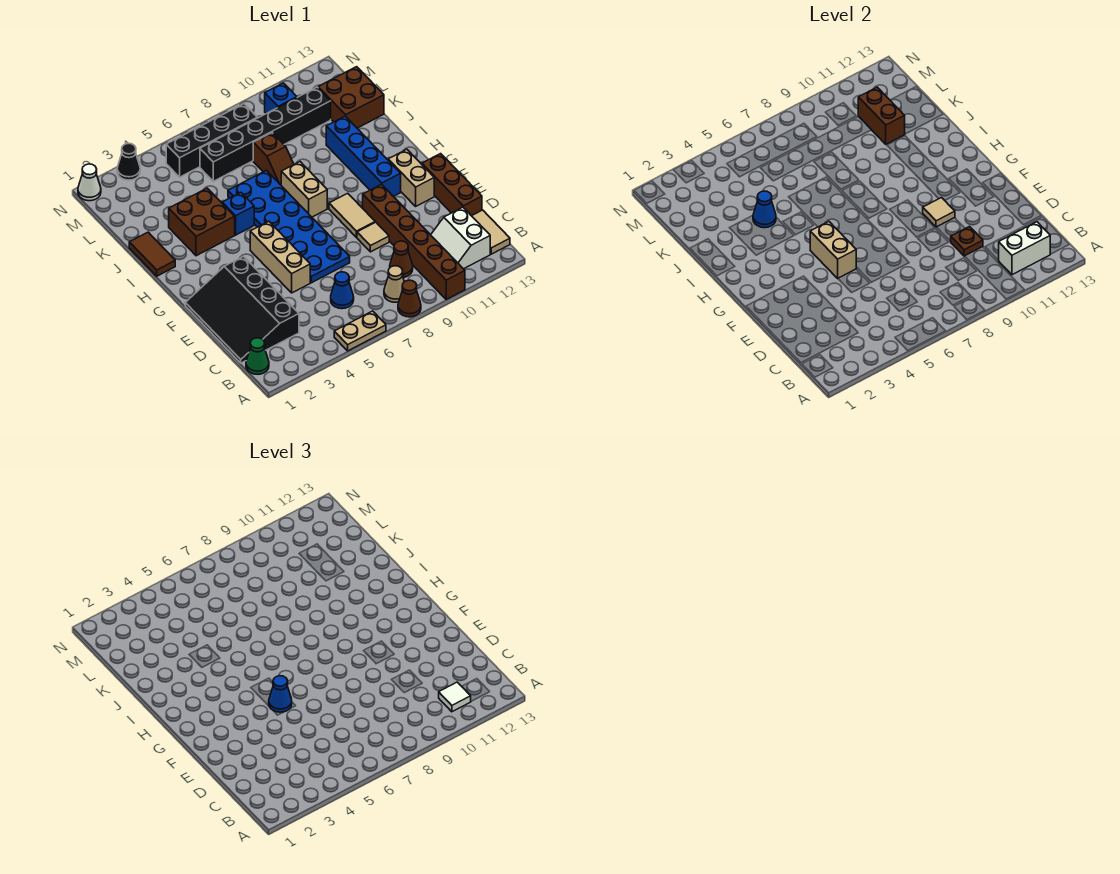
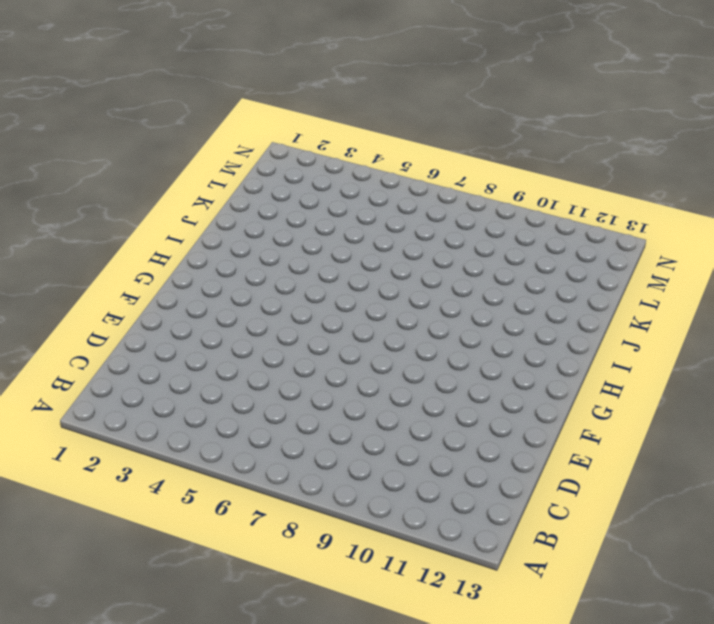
none -> tan plate A5:A6 level 1
none -> brown cone A8 level 1
none -> brown brick A10:F10 level 1
none -> green cone B1 level 1

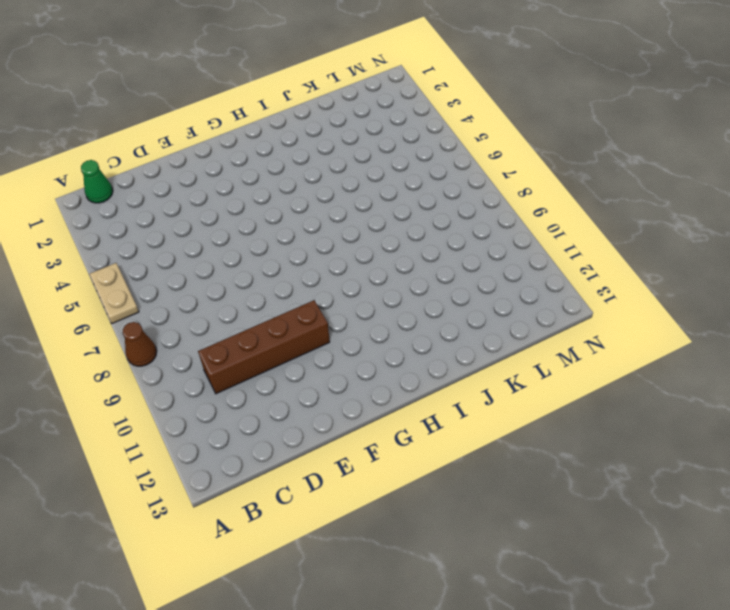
brown brick C10:F10 level 1 -> brown brick A10:F10 level 1
none -> tan cone B8 level 1
none -> white slope B11:C12 level 1 top 12
none -> tan tile B13:C13 level 1
none -> black slope C1:F3 level 1 top 3

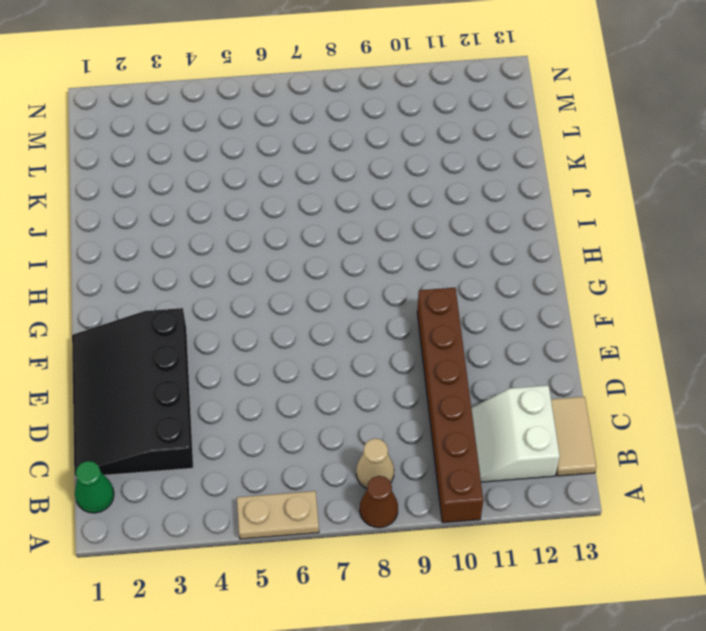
none -> blue cone C6 level 1
none -> brown cone C9 level 1
none -> brown brick D13:F13 level 1
none -> tan brick E5:G5 level 1

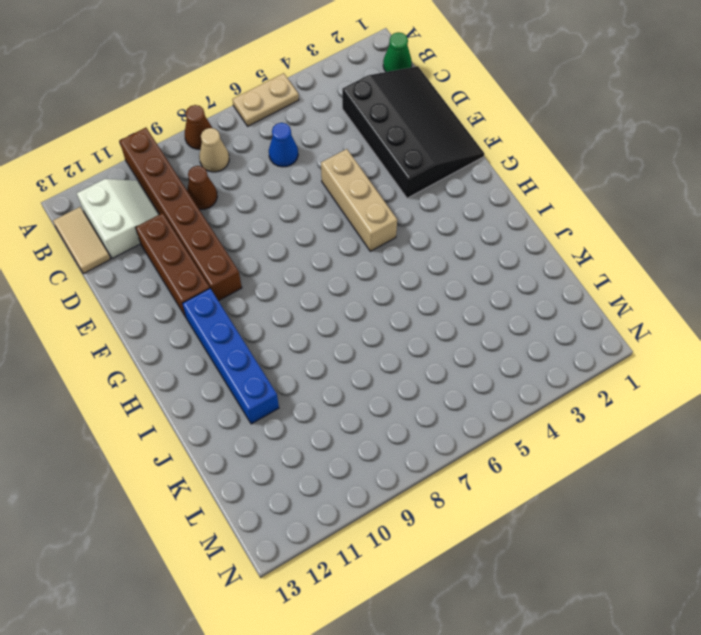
brown brick D11:F11 level 1 -> brown brick D13:F13 level 1
none -> blue plate E6:J7 level 1
none -> tan tile E9 level 1
none -> tan tile F9:G9 level 1
none -> tan brick F12:G12 level 1

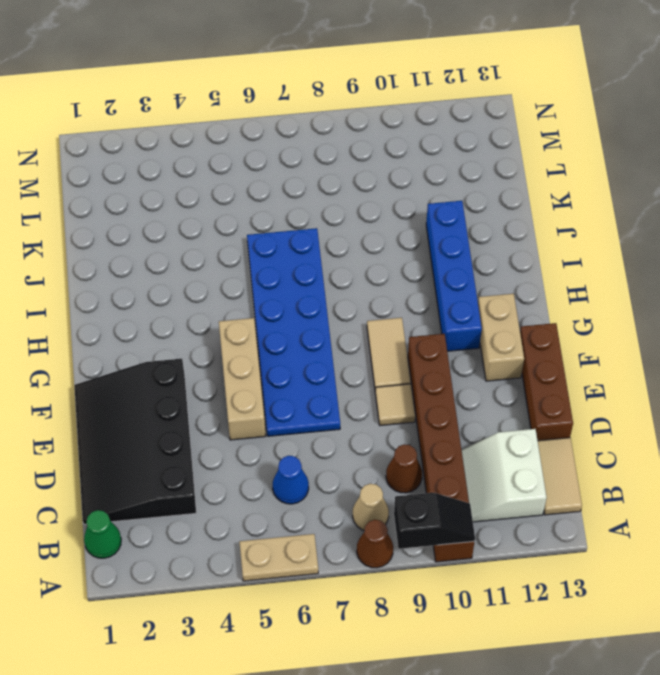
black slope A9:A10 level 2 top 9 -> none
none -> tan brick H8:I8 level 1
none -> brown tile I1:J1 level 1
none -> brown brick I3:J4 level 1
none -> blue brick I5 level 1

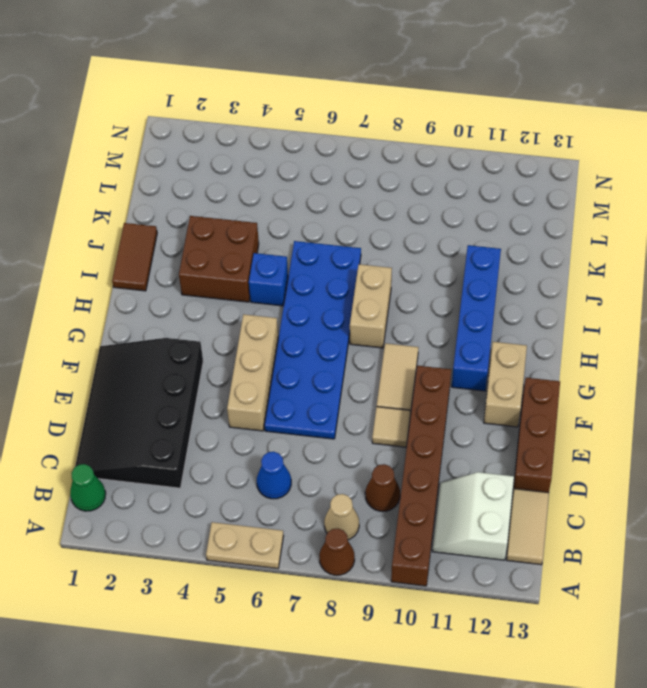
none -> brown slope J8:K8 level 1 top K
none -> brown brick K12:L13 level 1
none -> black brick L6:L11 level 1
none -> black brick M5:M8 level 1

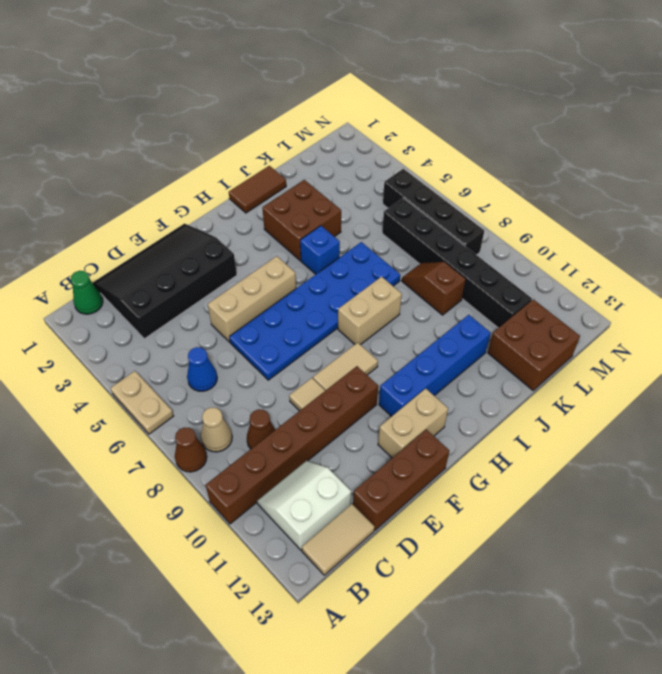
brown slope K8:K9 level 1 top 9 -> brown slope J8:K8 level 1 top K
none -> blue brick M10 level 1
none -> white cone N1 level 1
none -> black cone N3 level 1
none -> white brick B11:B12 level 2

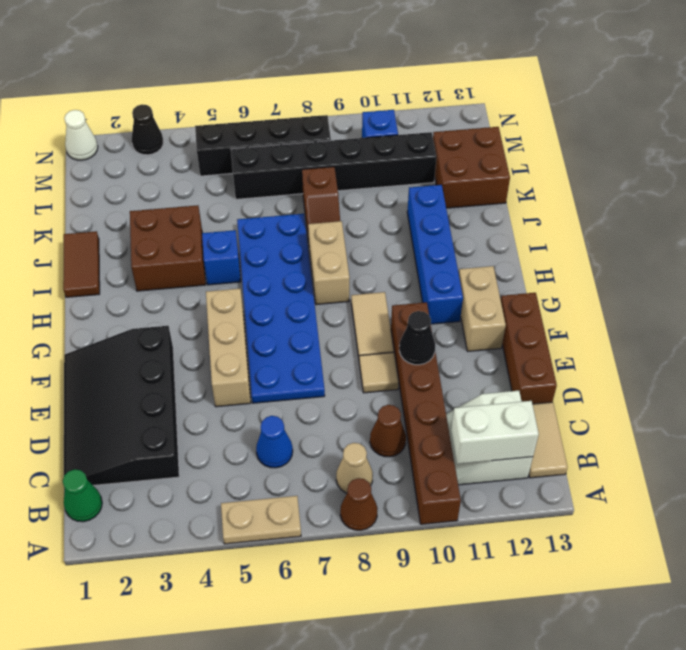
black cone E10 level 2 -> none
none -> brown plate D10 level 2
none -> tan brick F5:G5 level 2
none -> tan tile F10 level 2
none -> blue cone J4 level 2

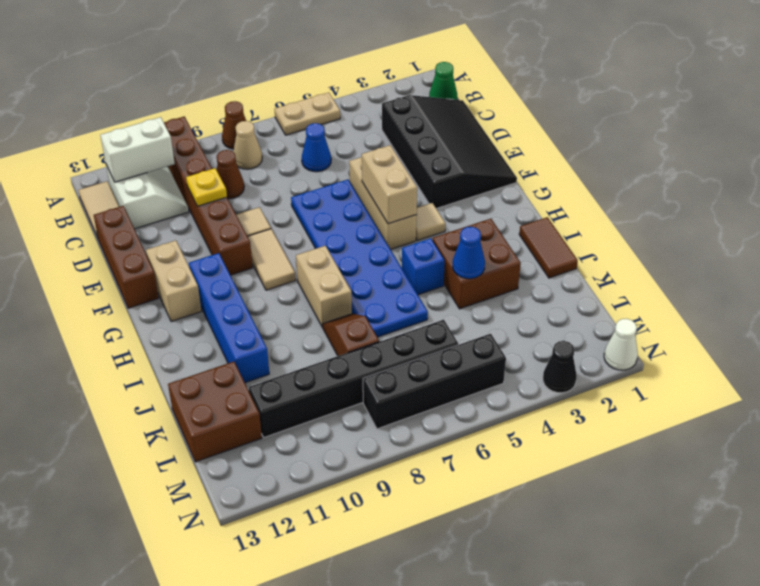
yellow plate D10 level 2 -> brown plate D10 level 2
tan tile G4 level 1 -> tan tile F10 level 2
none -> blue brick M10 level 1
none -> brown brick K11:L11 level 2
none -> white tile B11 level 3
none -> blue cone F5 level 3

